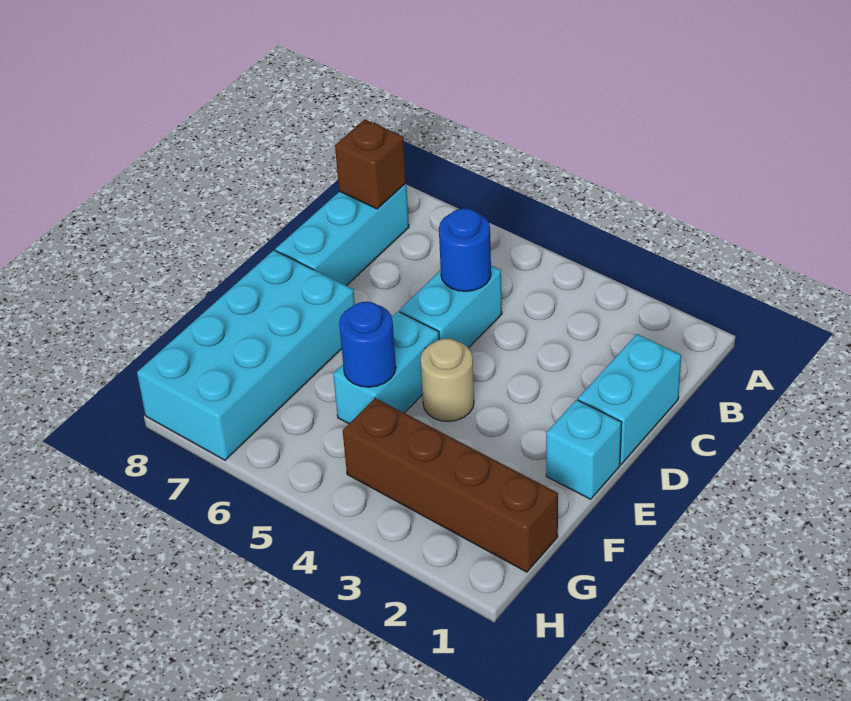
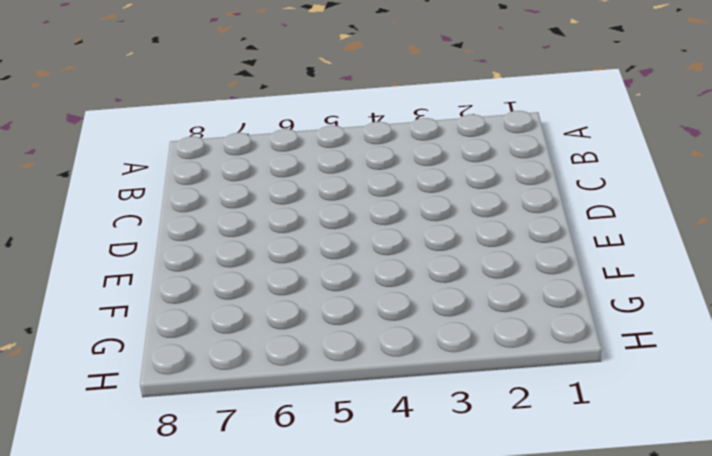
none -> cyan brick B8:D8 level 1
none -> cyan brick C1:D1 level 1

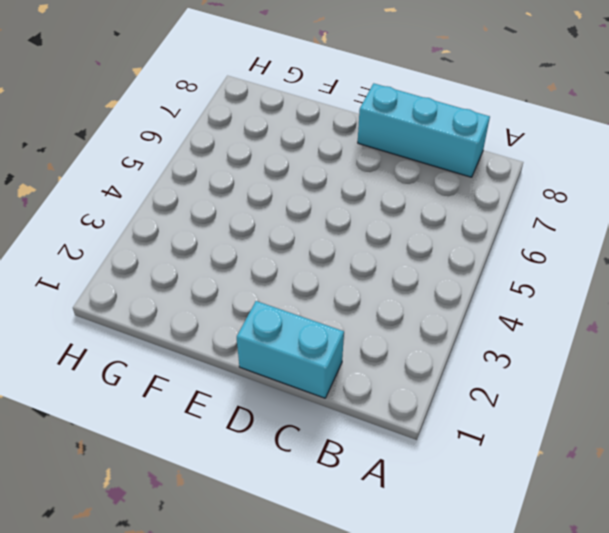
none -> cyan brick C5:D5 level 1
none -> cyan brick E1 level 1

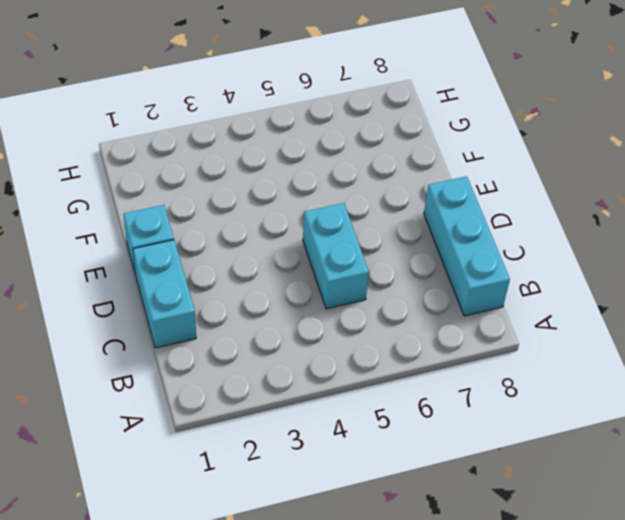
none -> tan round brick E4 level 1
none -> cyan brick E5:F5 level 1

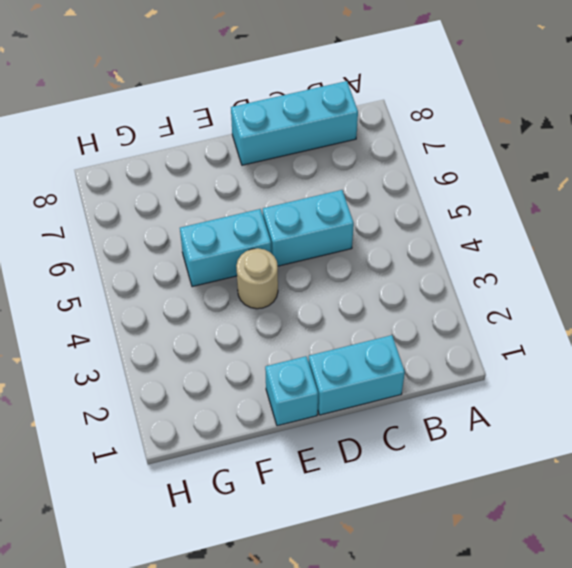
none -> cyan brick E7:H8 level 1
none -> brown brick G1:G4 level 1

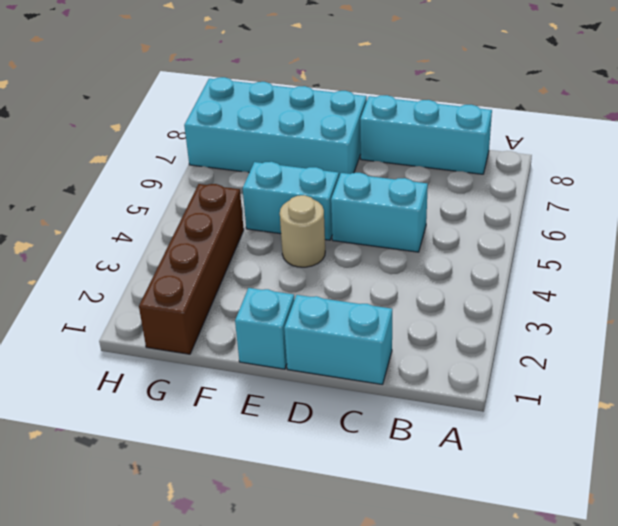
none -> brown brick B8 level 2
none -> blue round brick C5 level 2

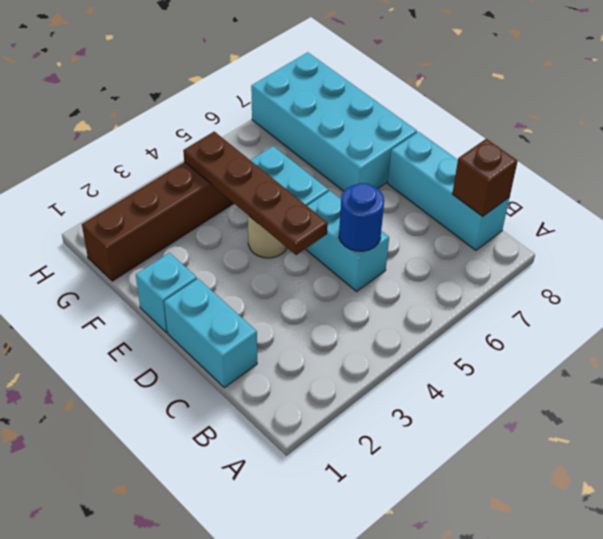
brown plate D4:G4 level 2 -> none
none -> blue round brick F5 level 2

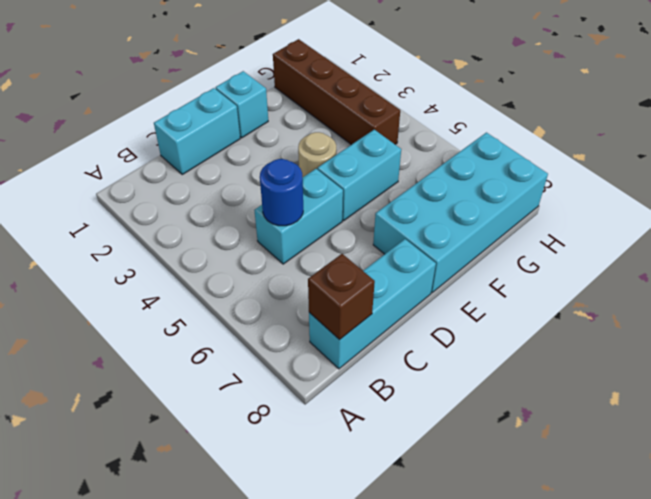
none -> blue round brick F5 level 2

